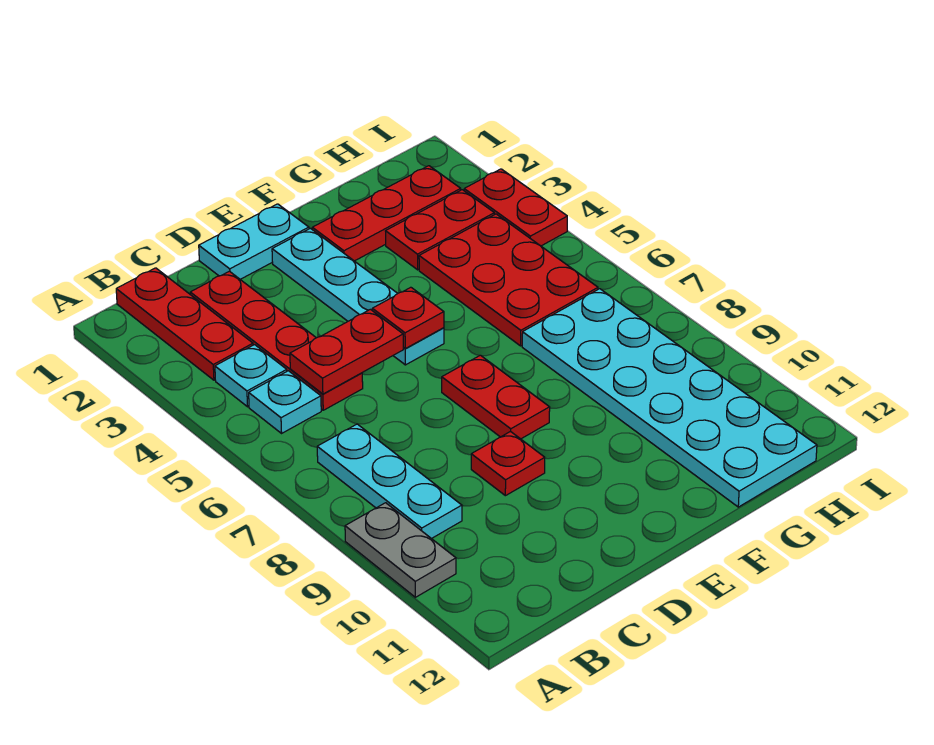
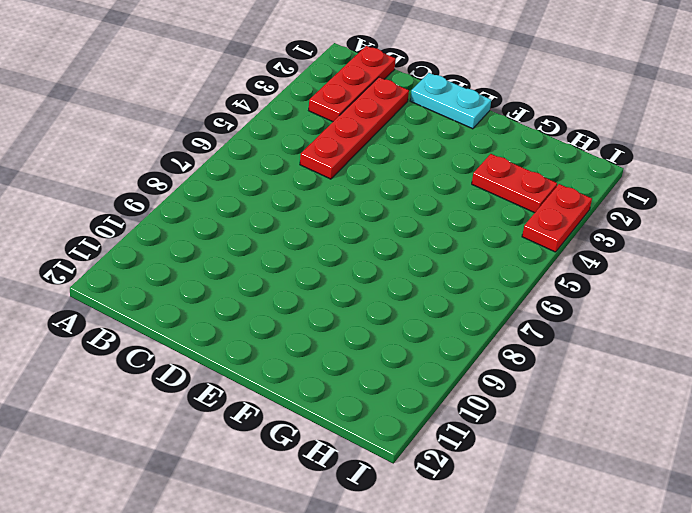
none -> grey plate A9:A10 level 1
none -> cyan plate B4 level 1
none -> cyan plate B5 level 1

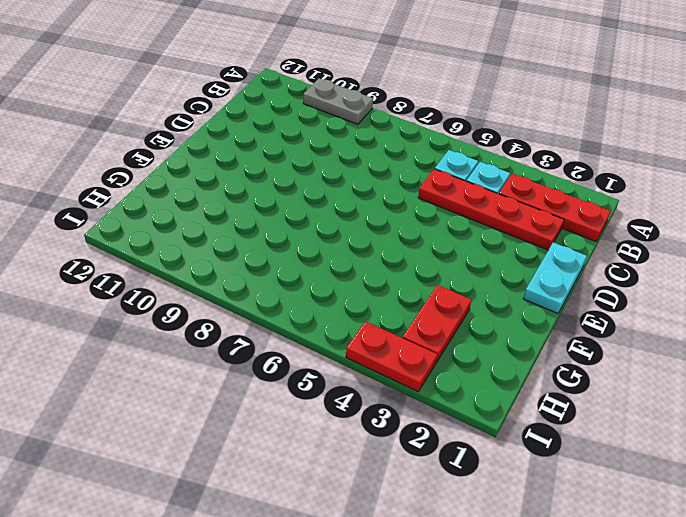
none -> cyan plate B7:B9 level 1
none -> red plate D9 level 1
none -> cyan plate E2:E5 level 1

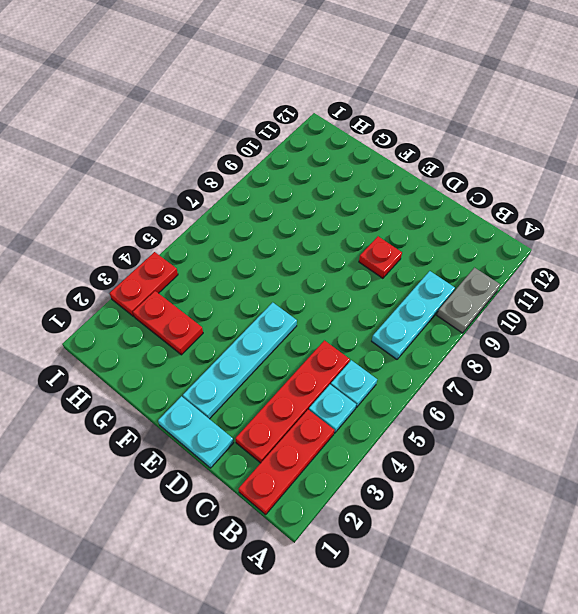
none -> red plate E7:E8 level 1
none -> red plate F2:H2 level 1
none -> red plate G4:H6 level 1

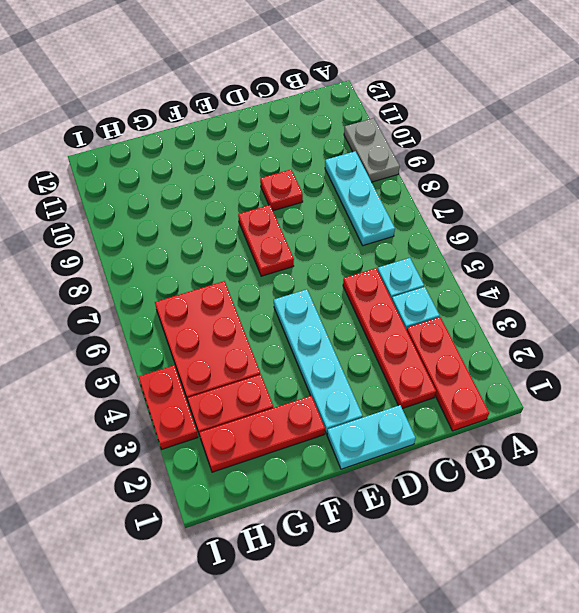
none -> cyan plate G7:H12 level 1
none -> red plate C5:D5 level 2
none -> red plate E5 level 2

